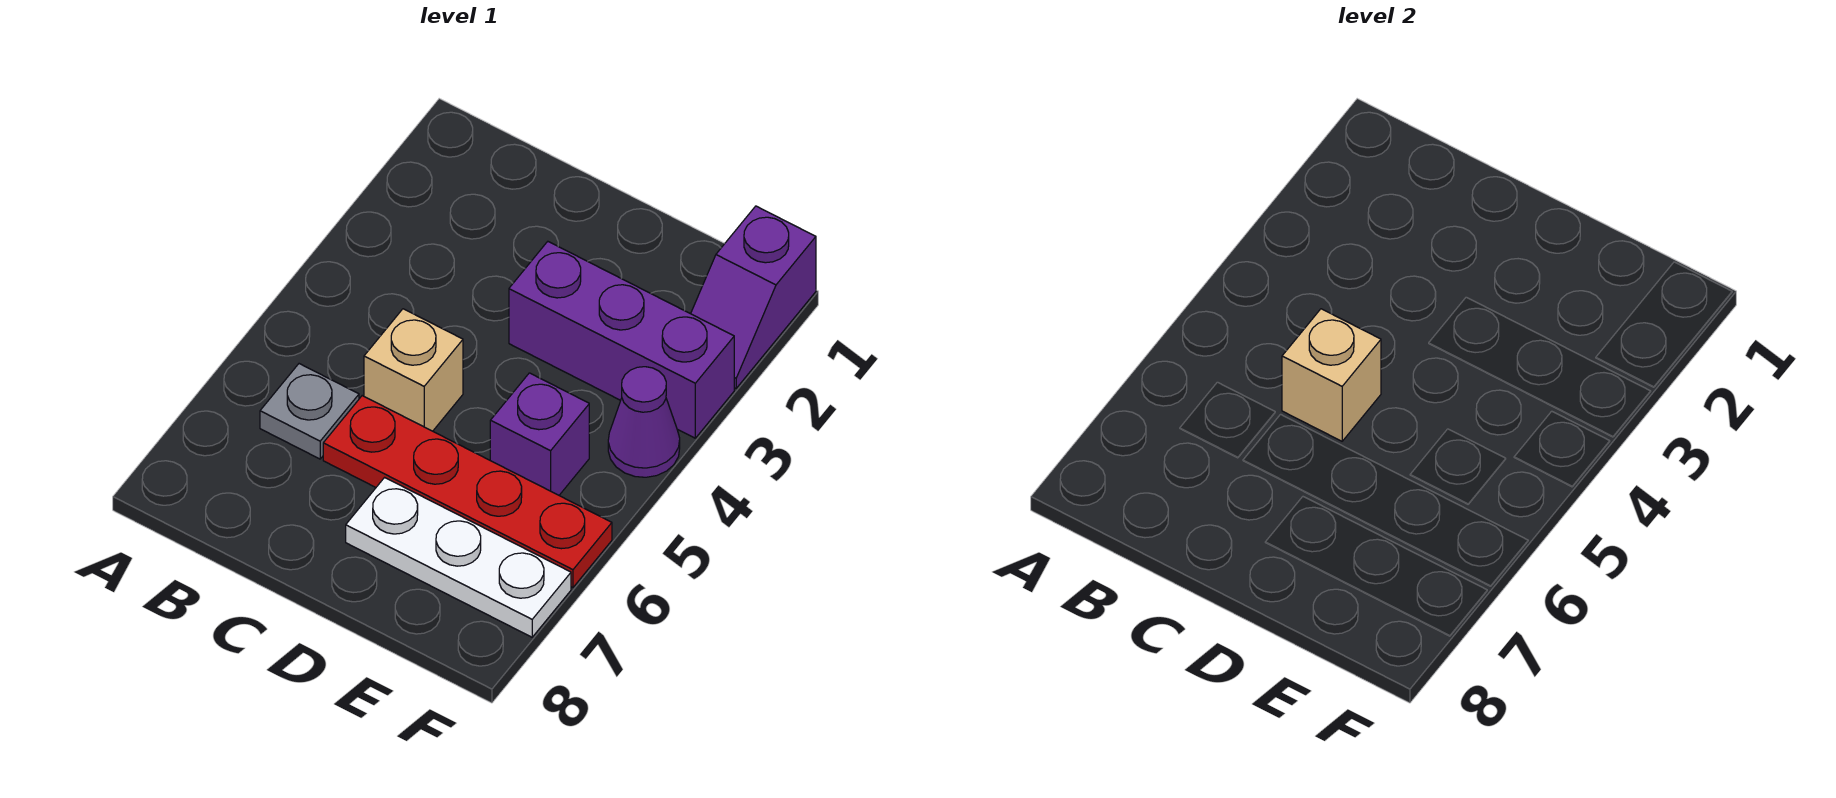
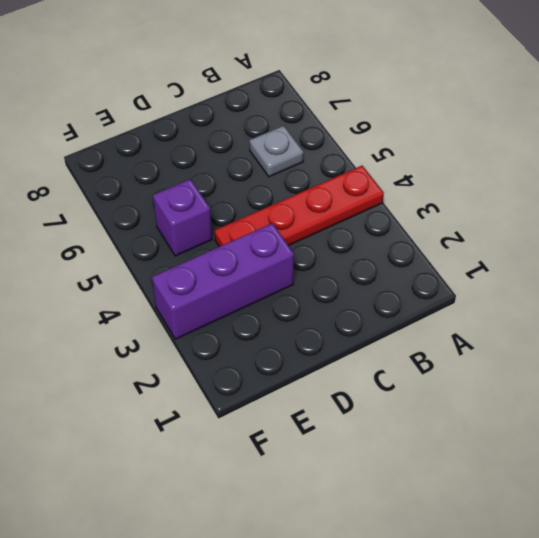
red plate A4:D4 level 1 -> red plate C6:F6 level 1
none -> tan brick C5 level 1
none -> white plate D7:F7 level 1

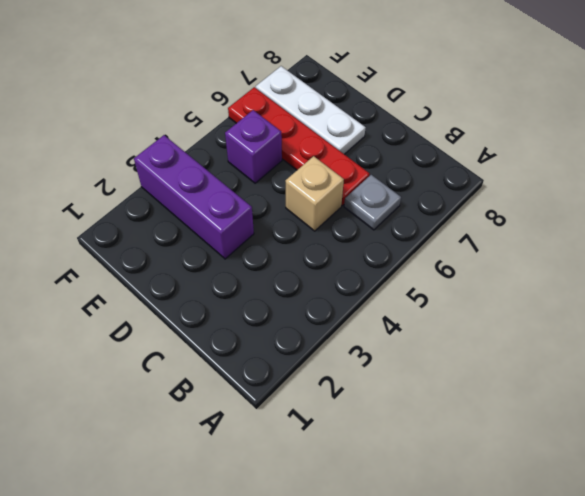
none -> purple slope F1:F2 level 1 top 1
none -> purple cone F4 level 1

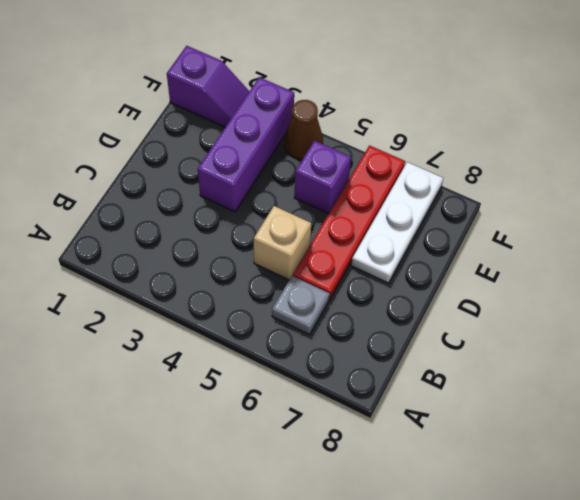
brown cone F4 level 1 -> purple cone F4 level 1
none -> tan brick C5 level 2

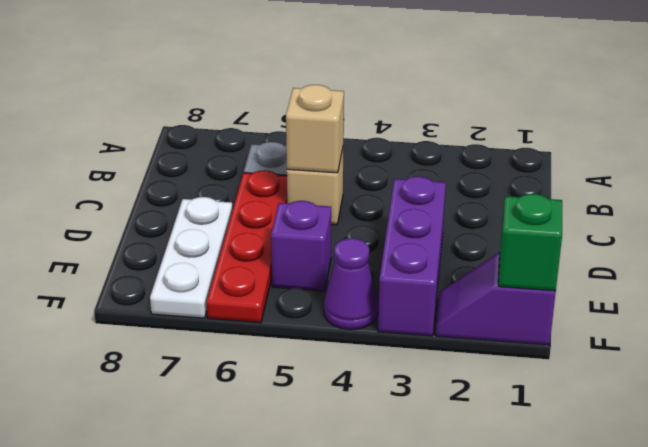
green brick F1 level 2 -> none

